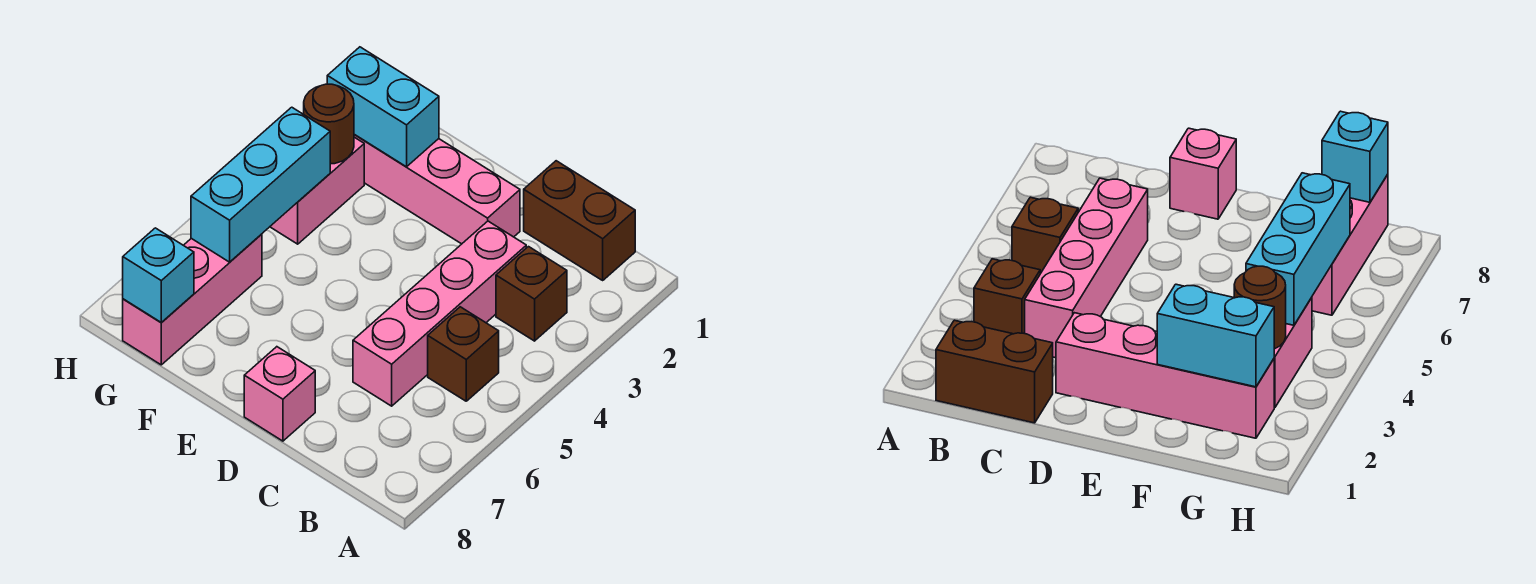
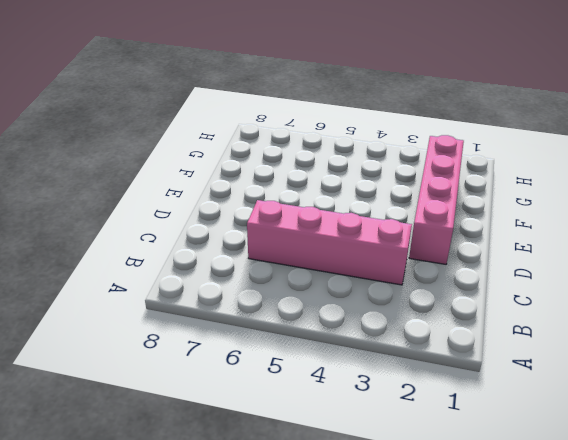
none -> brown brick B1:C1 level 1
none -> brown brick B3 level 1
none -> brown brick B5 level 1

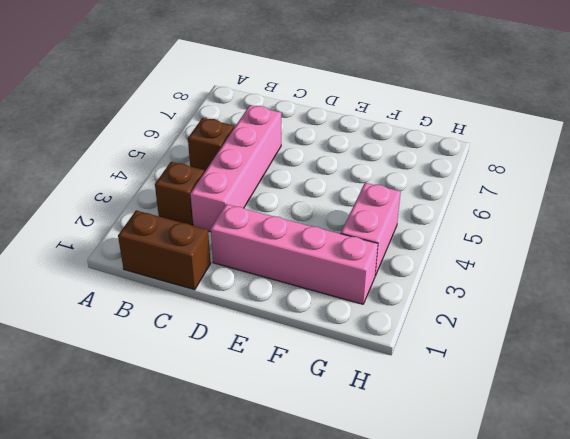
none -> pink brick D8 level 1
none -> pink brick G6:G8 level 1
none -> cyan brick F2:G2 level 2

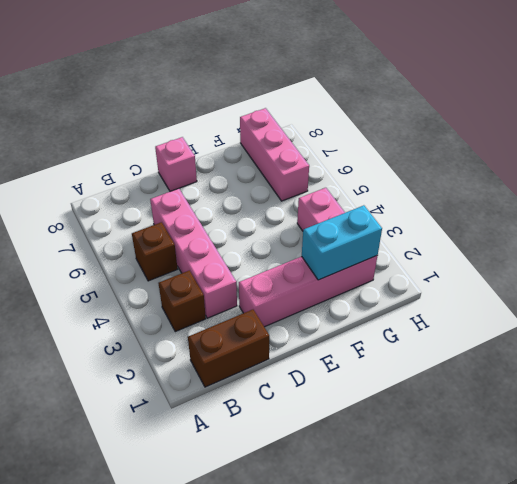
none -> brown round brick G3 level 2
none -> cyan brick G4:G6 level 2
none -> cyan brick G8 level 2

